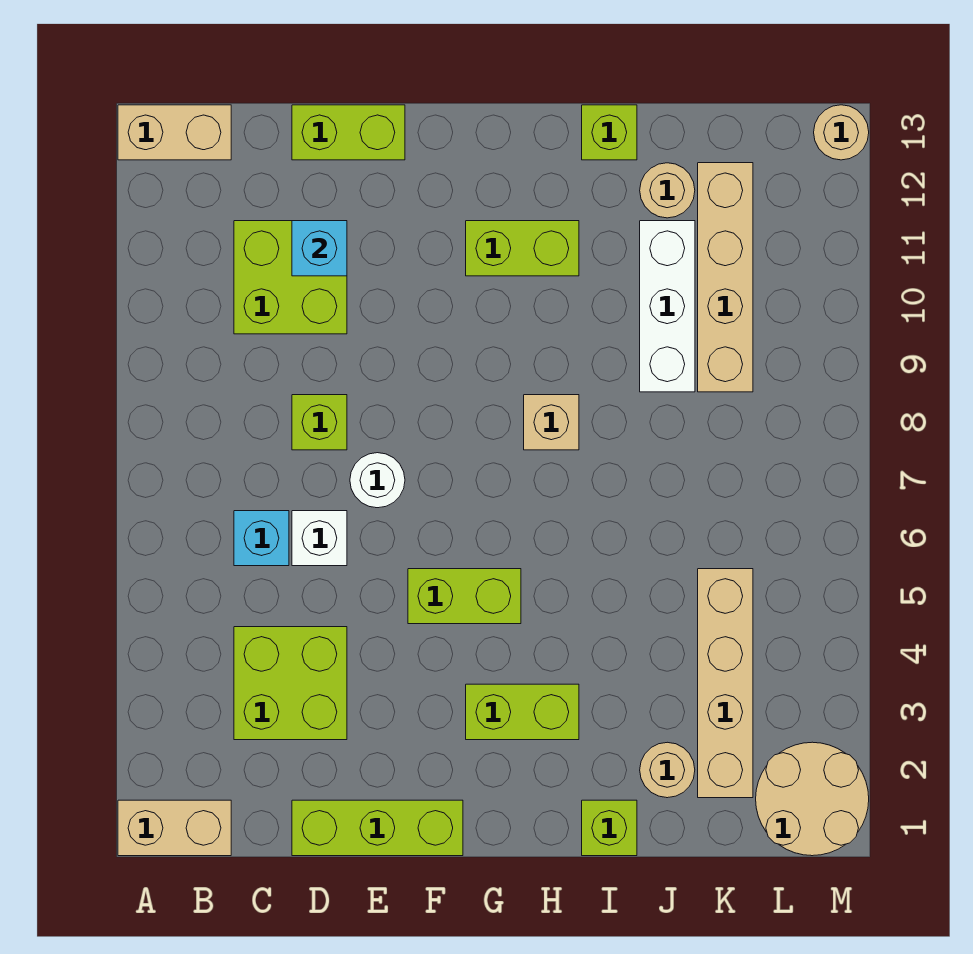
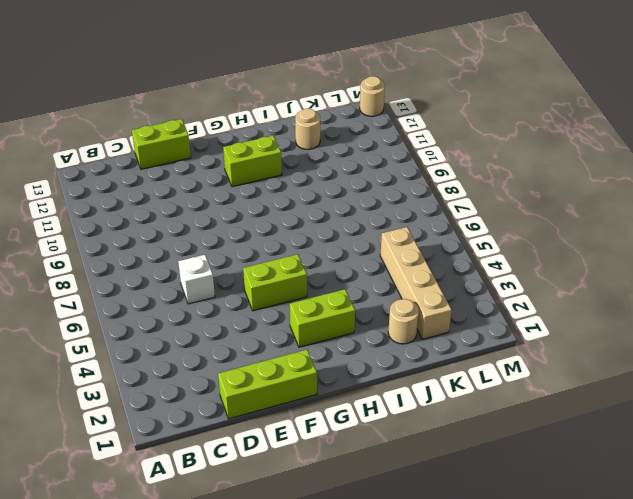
none -> tan brick A1:B1 level 1
none -> tan brick A13:B13 level 1
none -> lime brick C3:D4 level 1

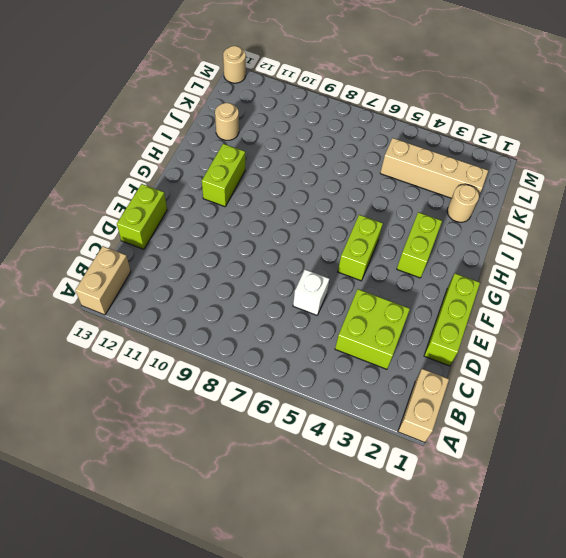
none -> cyan brick C6 level 1
none -> lime brick C10:D11 level 1
none -> lime brick D8 level 1

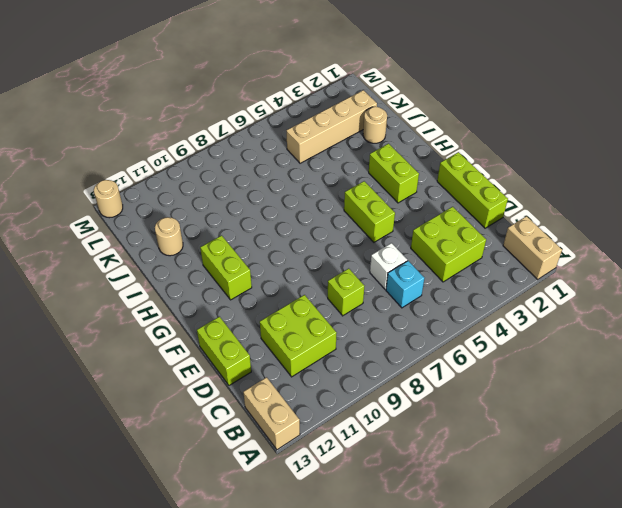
none -> white round brick E7 level 1
none -> tan brick H8 level 1
none -> lime brick I1 level 1

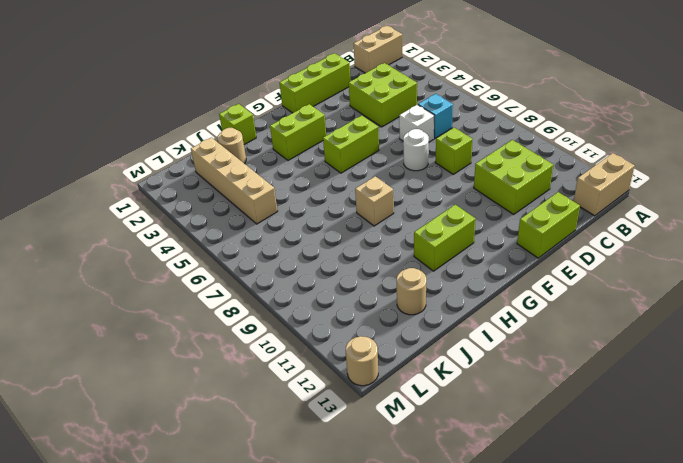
none -> lime brick I13 level 1
none -> white brick J9:J11 level 1
none -> tan brick K9:K12 level 1

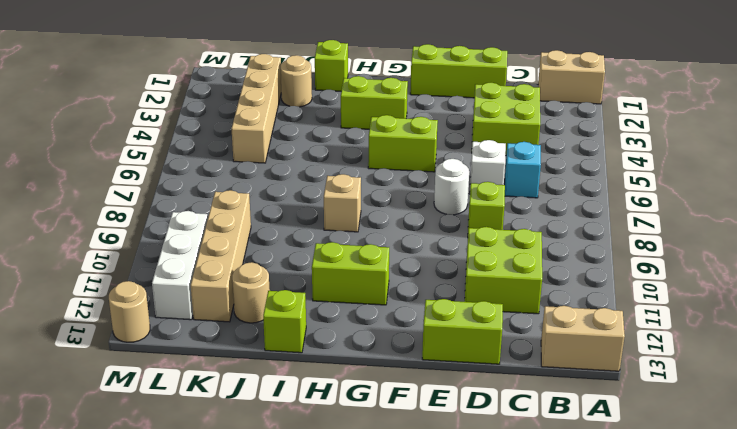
white brick L10:L12 level 1 -> white brick J9:J11 level 1
none -> tan round brick L1:M2 level 1
none -> cyan brick D11 level 2

